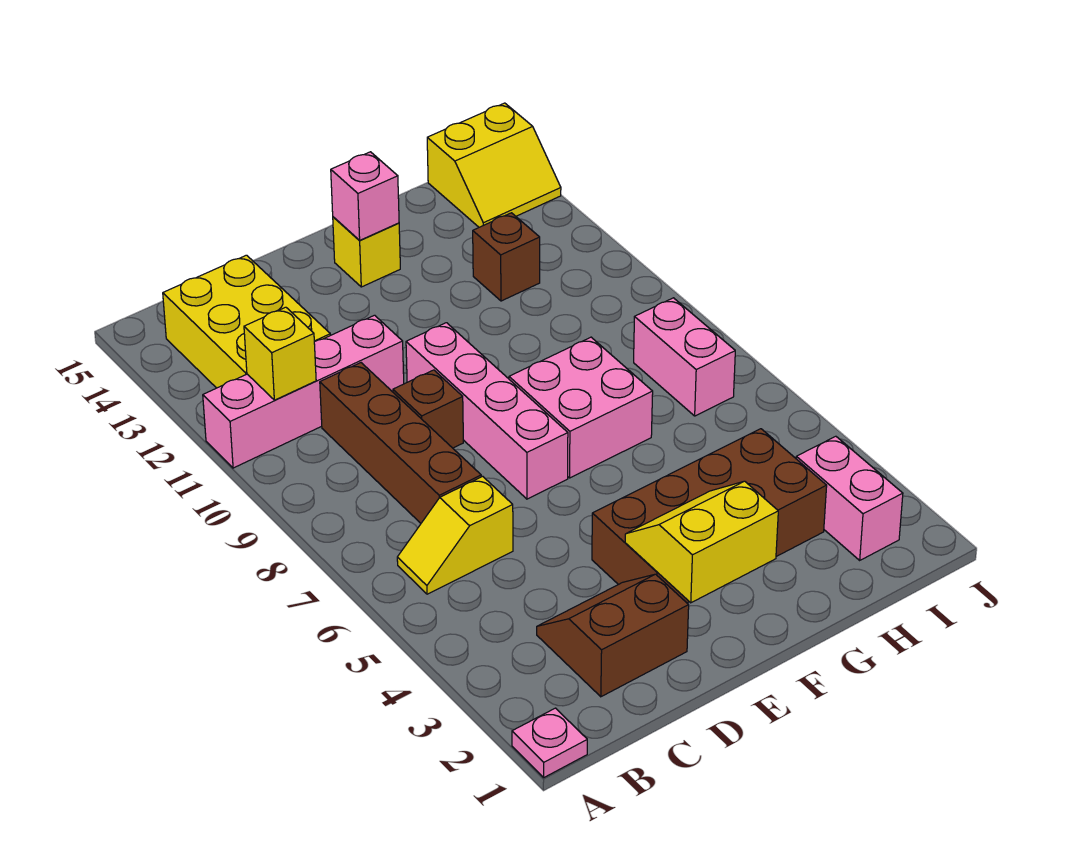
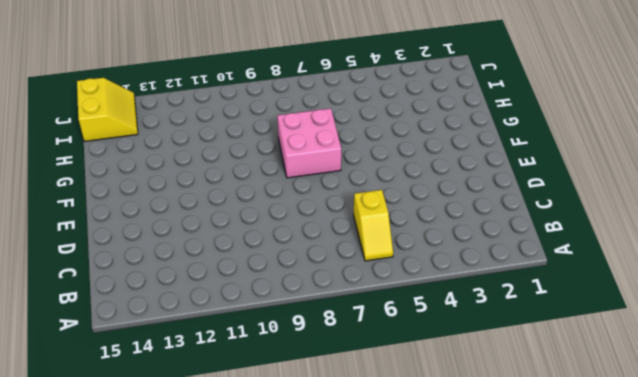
none -> pink plate A1 level 1
none -> pink brick A11:D11 level 1
none -> yellow brick B12:C14 level 1

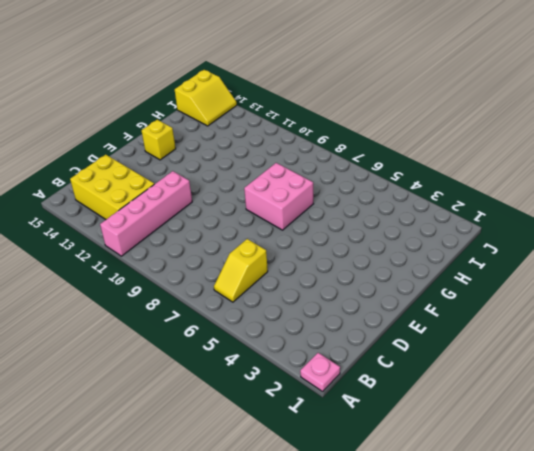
none -> brown slope C2:D3 level 1 top 2
none -> brown brick C7:C10 level 1
none -> brown brick D9 level 1

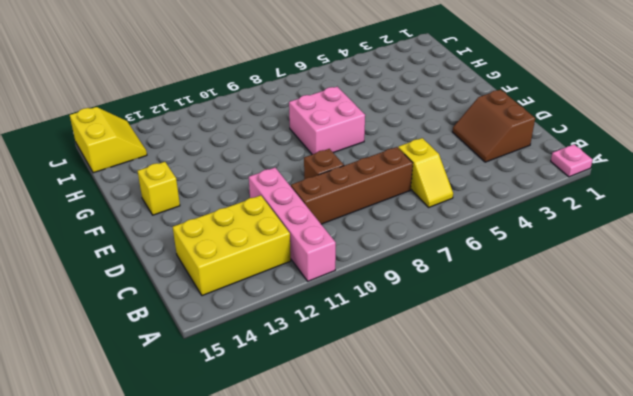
none -> brown brick E3:H4 level 1
none -> pink brick E7:E10 level 1
none -> brown brick H12 level 1

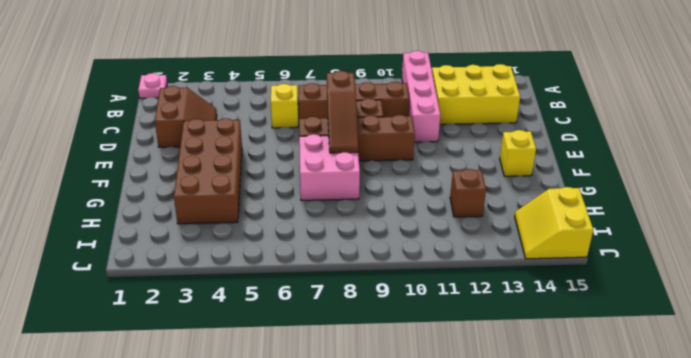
brown slope D8:F8 level 2 top D -> none
brown brick E7:E10 level 1 -> pink brick E7:E10 level 1
none -> pink brick I2:I3 level 1
none -> pink brick I7:I8 level 1
none -> yellow brick B11 level 2

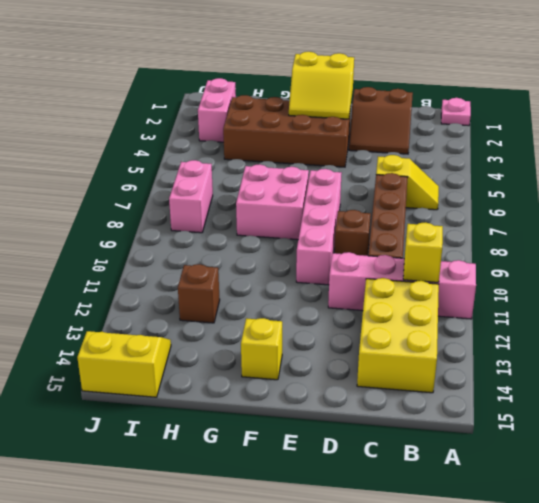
none -> pink brick F14 level 2

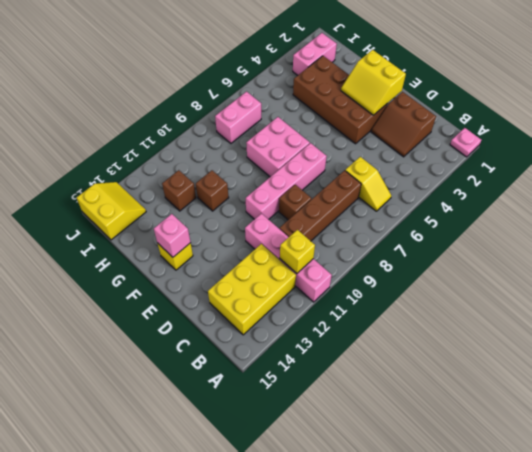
brown brick G11 level 1 -> none

